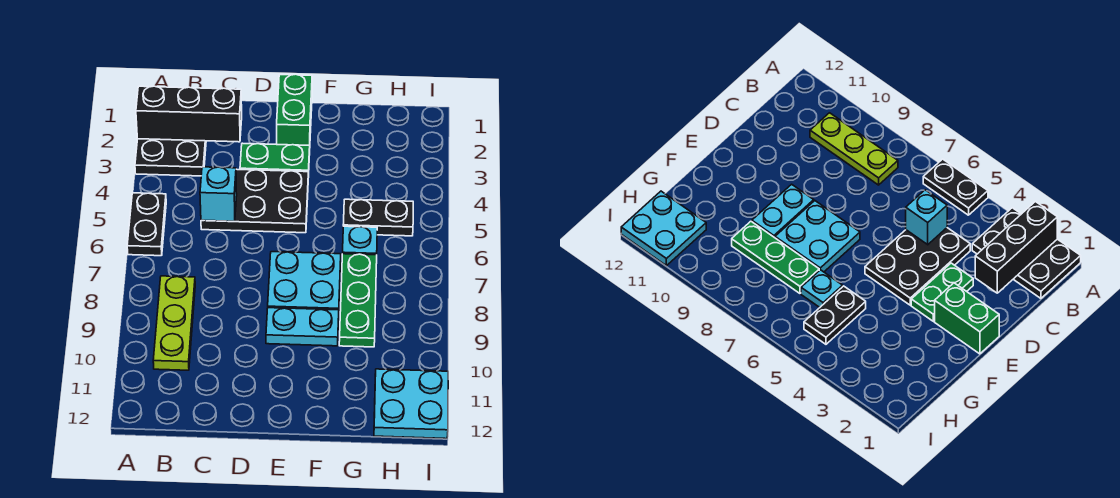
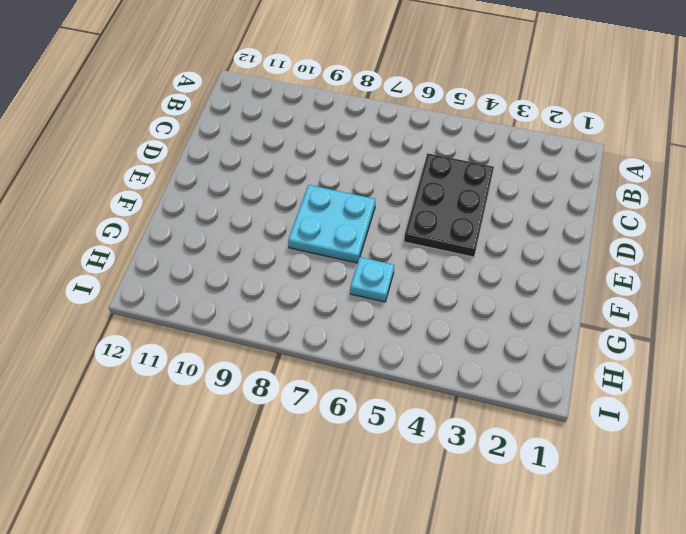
none -> black plate A1:B3 level 1
none -> black plate A5:A6 level 1
none -> lime plate B8:B10 level 1

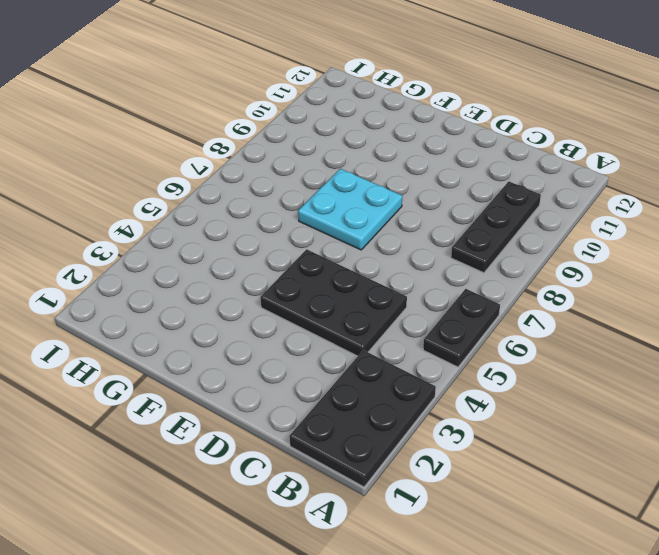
black plate B8:B10 level 1 -> lime plate B8:B10 level 1
none -> green plate D3:E3 level 1
none -> green brick E1:E2 level 1
none -> cyan plate E9:F9 level 1

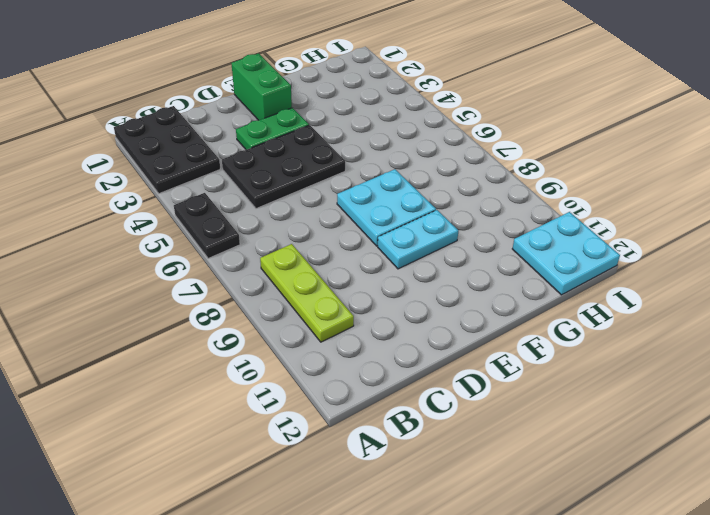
none -> black plate G5:H5 level 1
none -> cyan plate G6 level 1
none -> green plate G7:G9 level 1

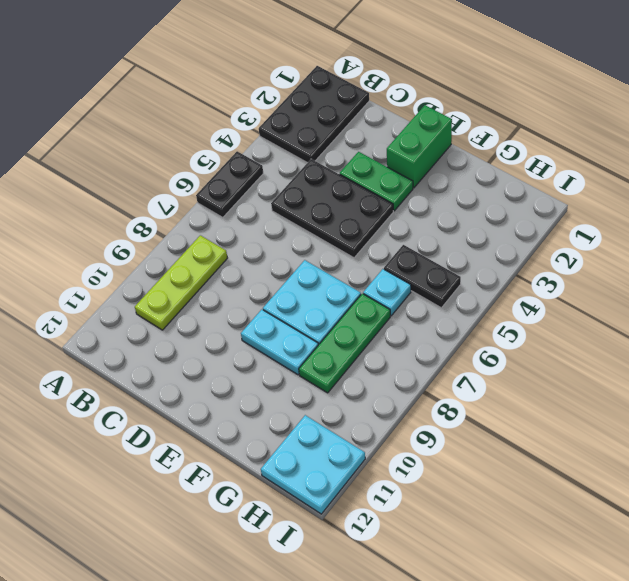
none -> black brick A2:C2 level 2
none -> cyan brick C5 level 2

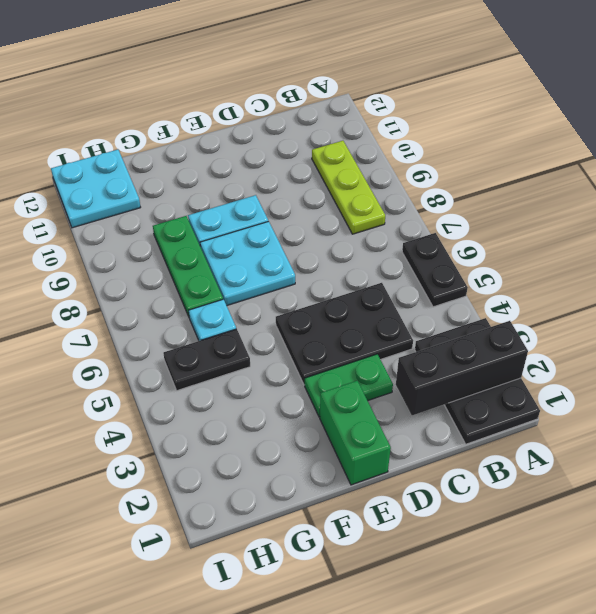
none -> cyan brick C5 level 2

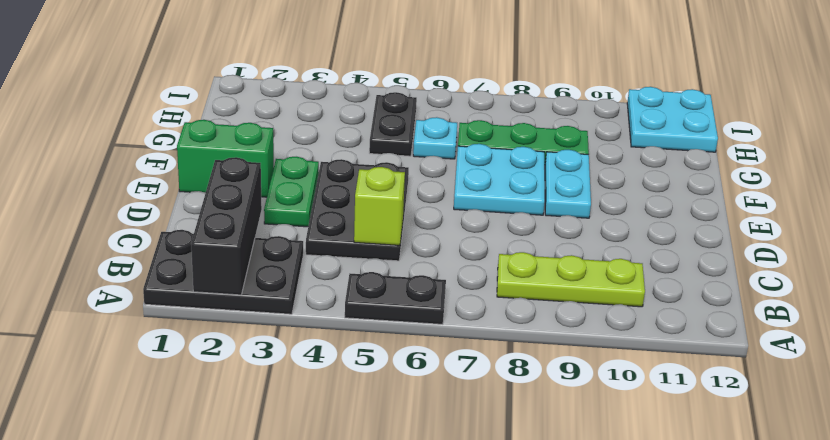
lime brick C5 level 2 -> cyan brick C5 level 2

